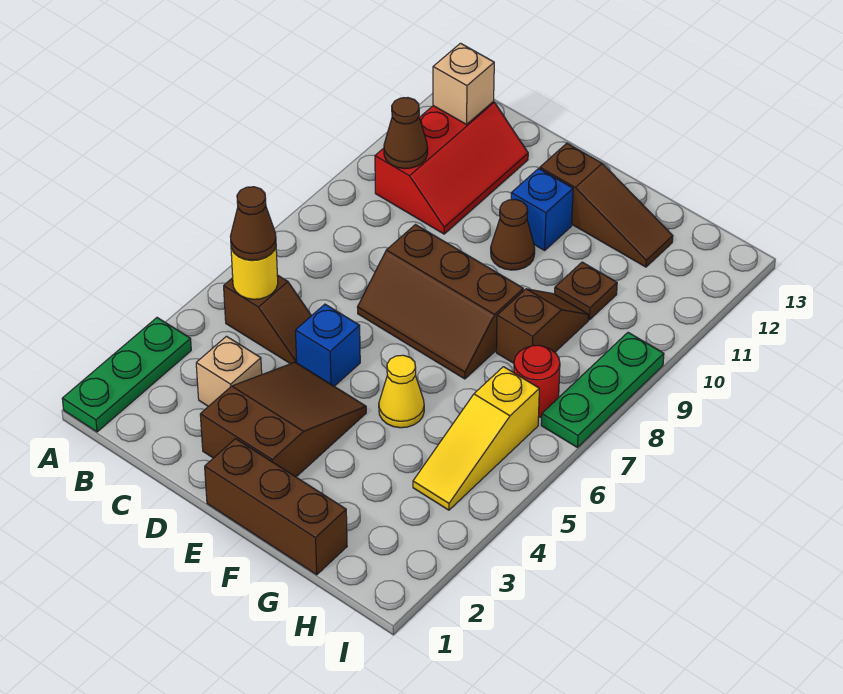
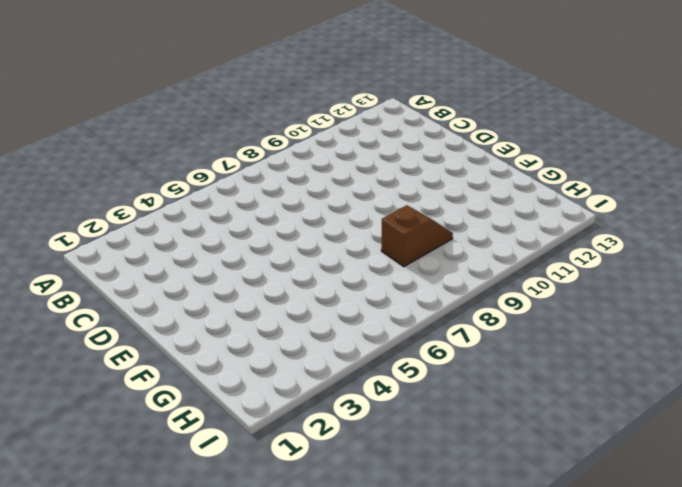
none -> green plate A1:A3 level 1
none -> brown slope B5:C5 level 1 top B
none -> red slope B10:C12 level 1 top B

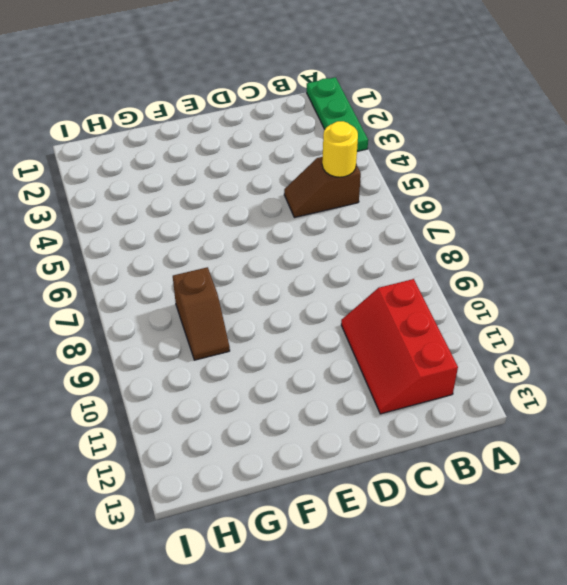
none -> tan brick C3 level 1
none -> brown slope D2:E4 level 1 top 2
none -> blue brick D5 level 1

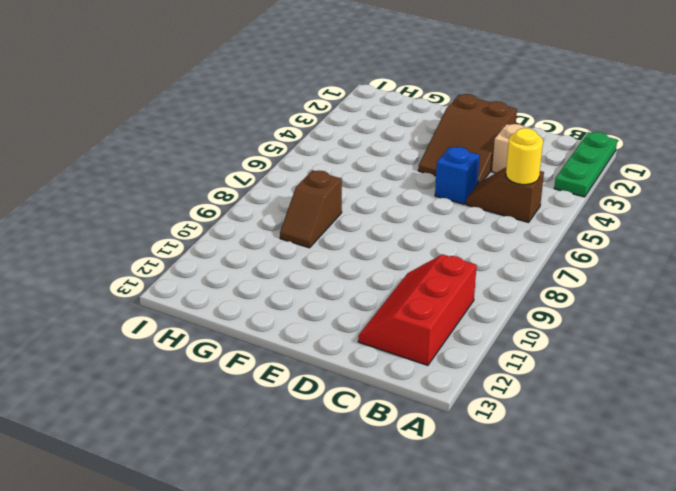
none -> brown slope D7:F8 level 1 top 8
none -> brown brick E1:G1 level 1
none -> brown cone E10 level 1

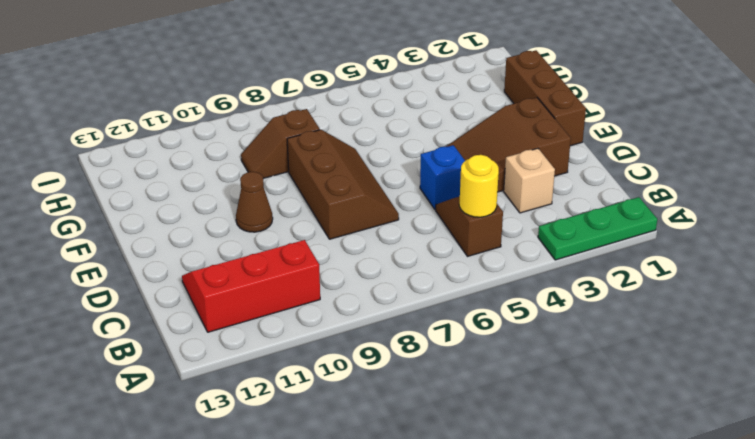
none -> blue brick E11 level 1
none -> brown slope E12:G12 level 1 top E
none -> yellow cone F5 level 1

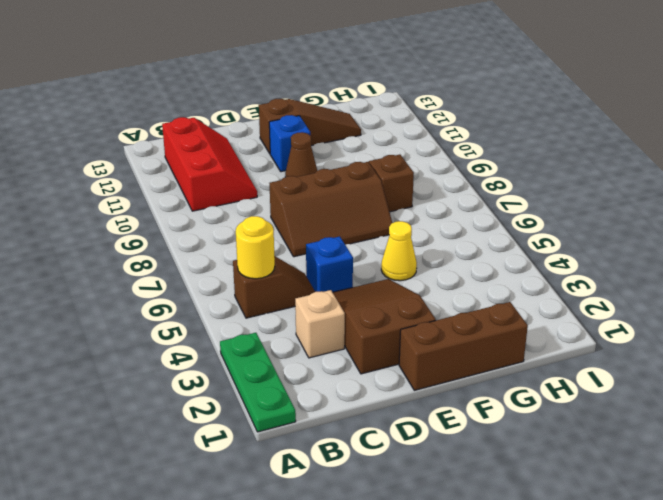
none -> brown plate G10 level 1
none -> yellow slope H4:H6 level 1 top 6
none -> red round brick H7 level 1

